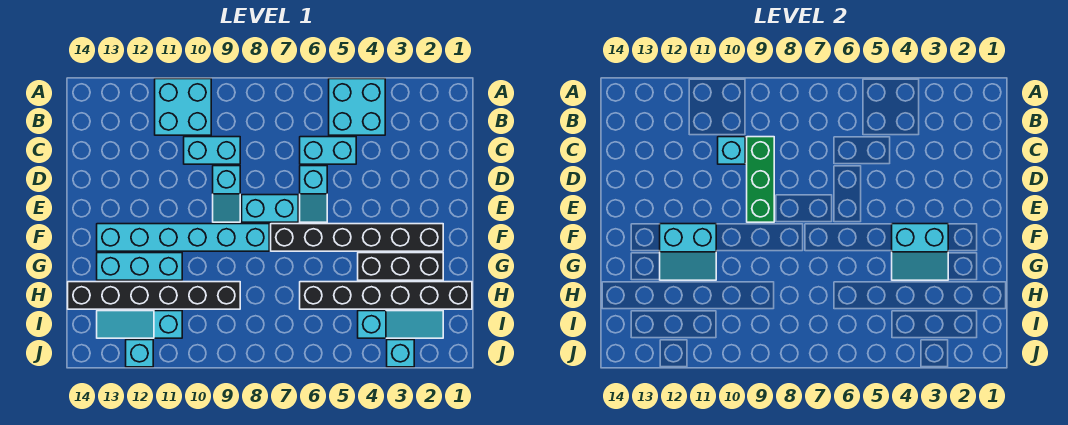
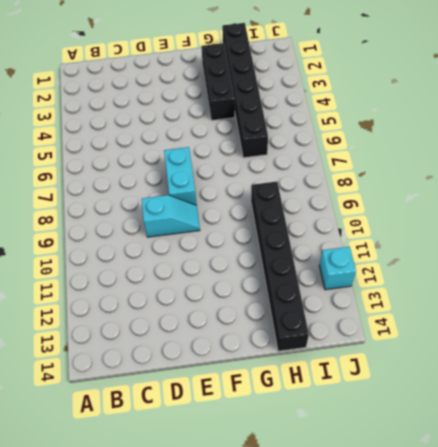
none -> cyan brick A4:B5 level 1
none -> cyan brick A10:B11 level 1
none -> cyan brick C5:C6 level 1

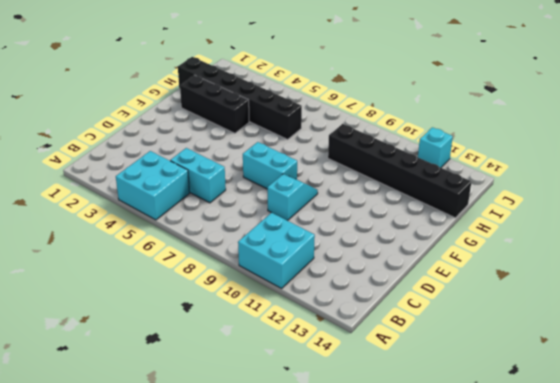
none -> cyan brick C9:C10 level 1
none -> cyan slope D6:E6 level 1 top D
none -> black brick F2:F7 level 1

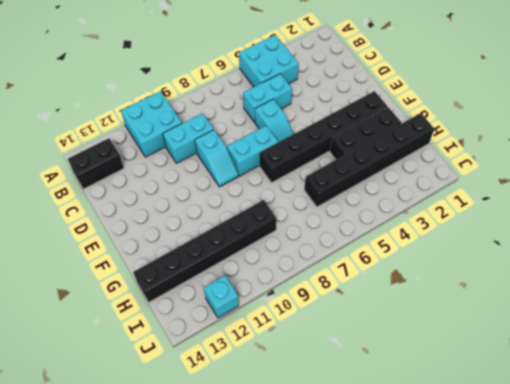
black brick B13:B14 level 1 -> none
none -> cyan brick F8:F13 level 1
none -> cyan brick G11:G13 level 1
none -> cyan slope I2:I4 level 1 top 4

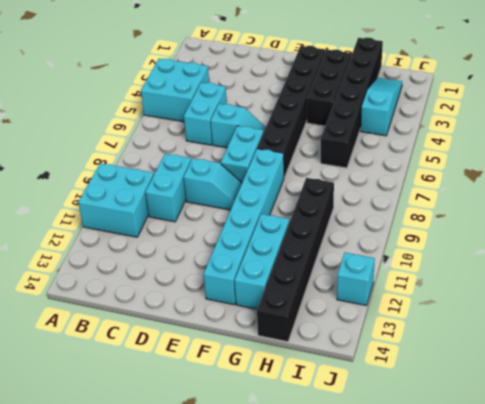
none -> cyan slope I11:I13 level 1 top 11
none -> cyan brick J3 level 1
none -> green brick C9:E9 level 2

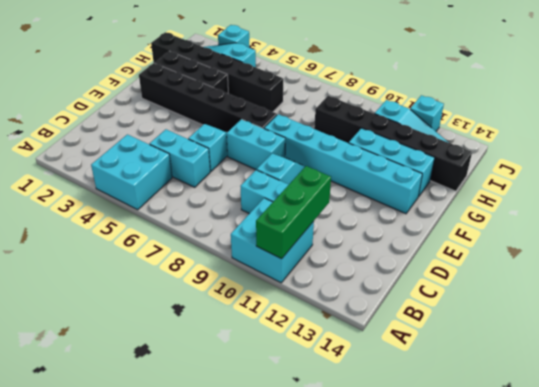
green brick A11:C11 level 2 -> green brick C9:E9 level 2
none -> cyan brick C10 level 2
none -> cyan slope F3:G4 level 2 top F
none -> cyan slope F11:G12 level 2 top F

